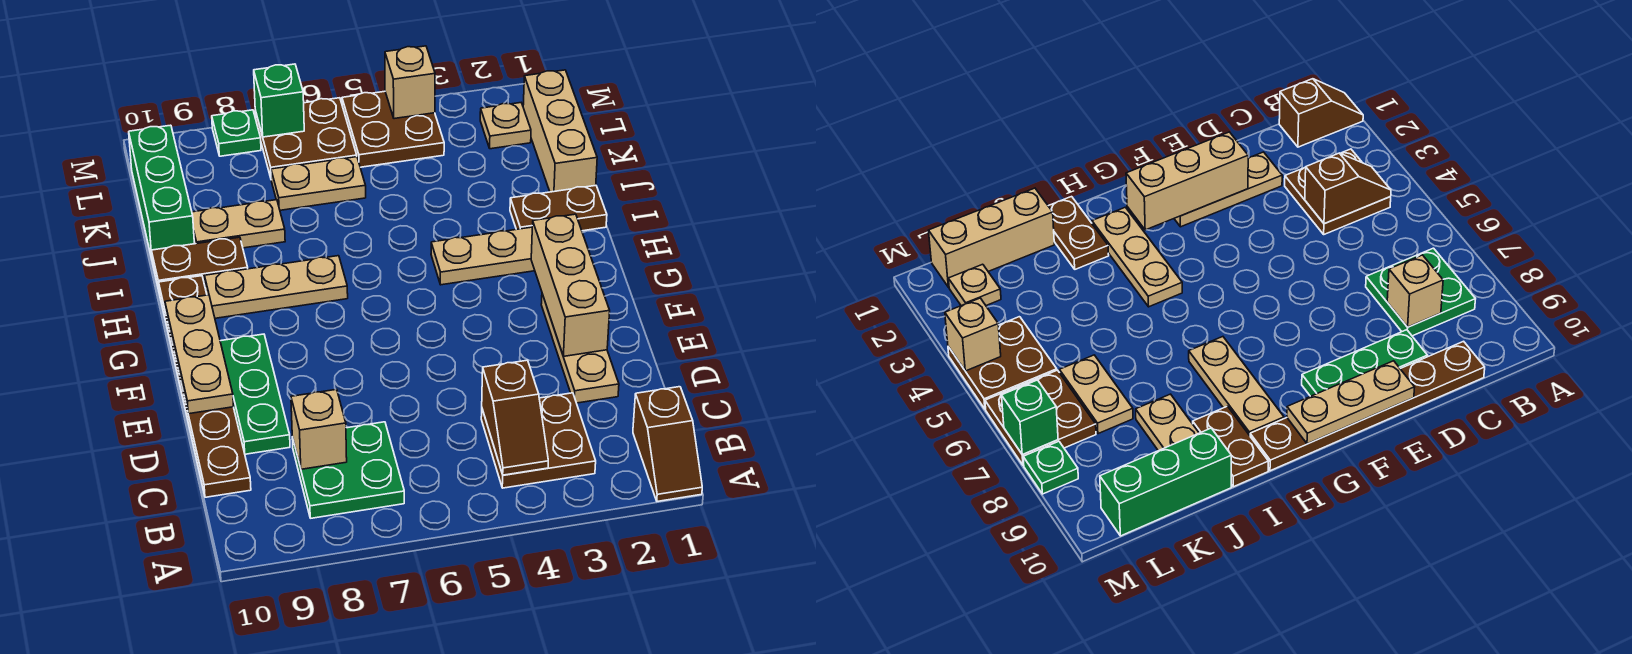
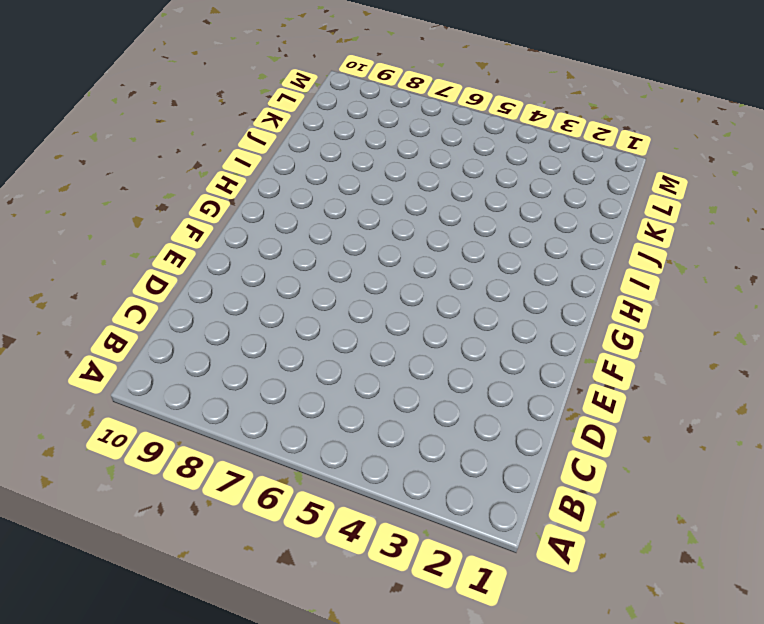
none -> brown slope A1:B1 level 1 top B
none -> brown plate B3:C4 level 1
none -> green plate B7:C8 level 1

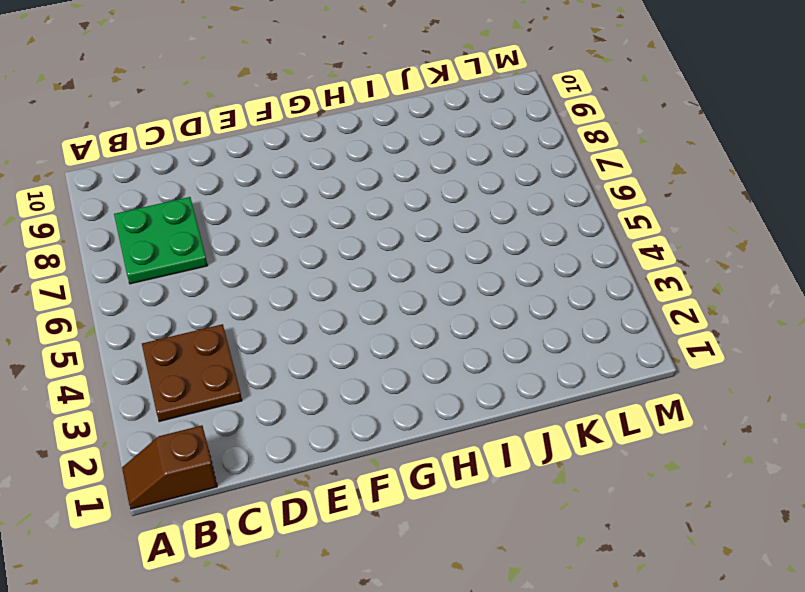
none -> brown plate C10:H10 level 1
none -> tan plate D2:F2 level 1
none -> green plate D9:F9 level 1

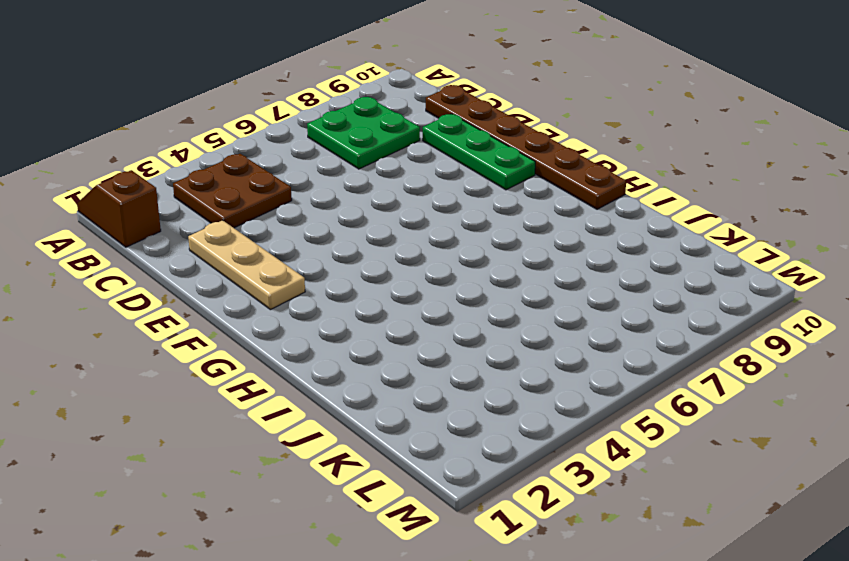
none -> tan plate H2:H4 level 1
none -> tan plate H7:H9 level 1
none -> brown plate I1:I2 level 1

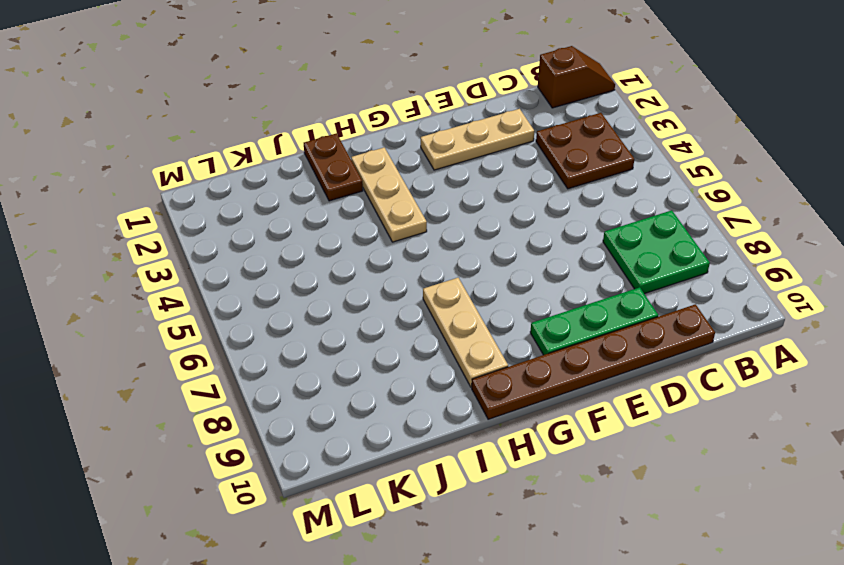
none -> brown plate I9:I10 level 1
none -> tan brick J1:L1 level 1
none -> tan plate J8:J9 level 1

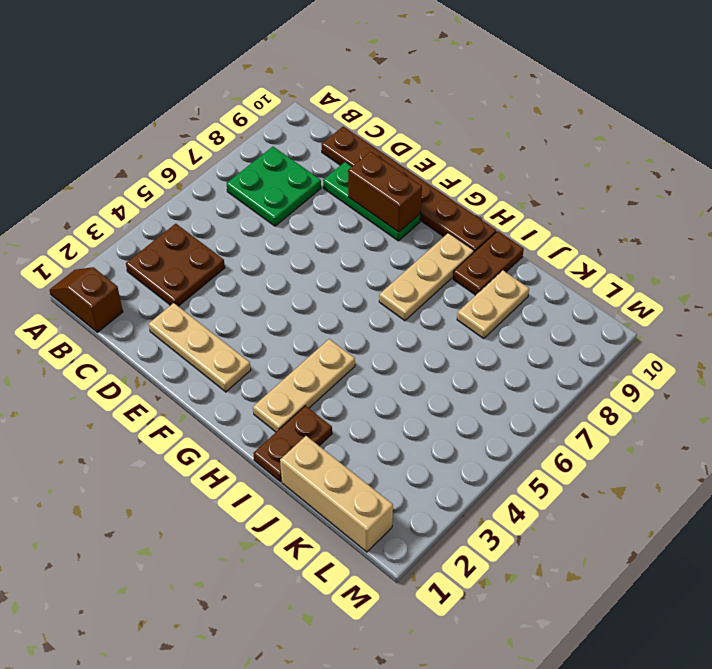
brown brick E9:F9 level 2 -> none
none -> green brick J10:L10 level 1
none -> tan plate K6:K7 level 1
none -> tan plate L2 level 1

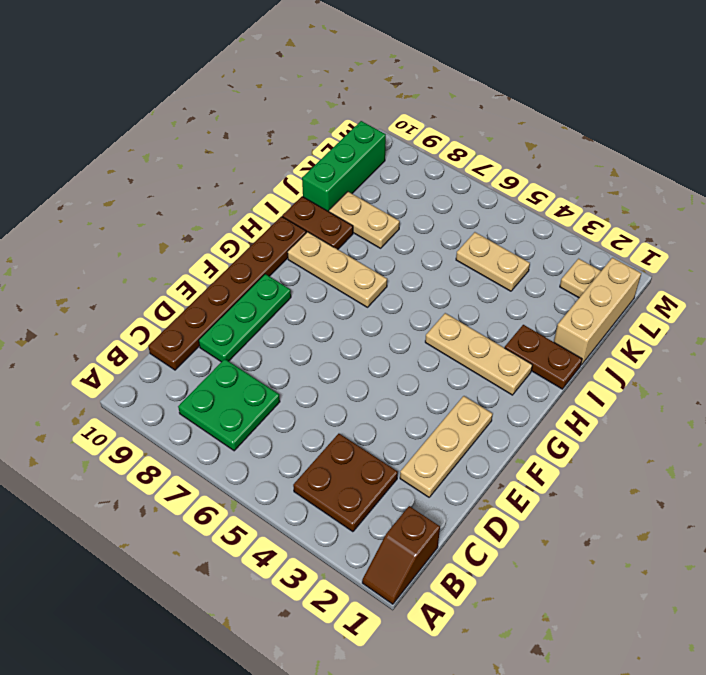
tan plate K4:K5 level 1 -> tan plate K6:K7 level 1
none -> brown plate L4:M5 level 1
none -> brown plate L6:M7 level 1
none -> green plate M8 level 1

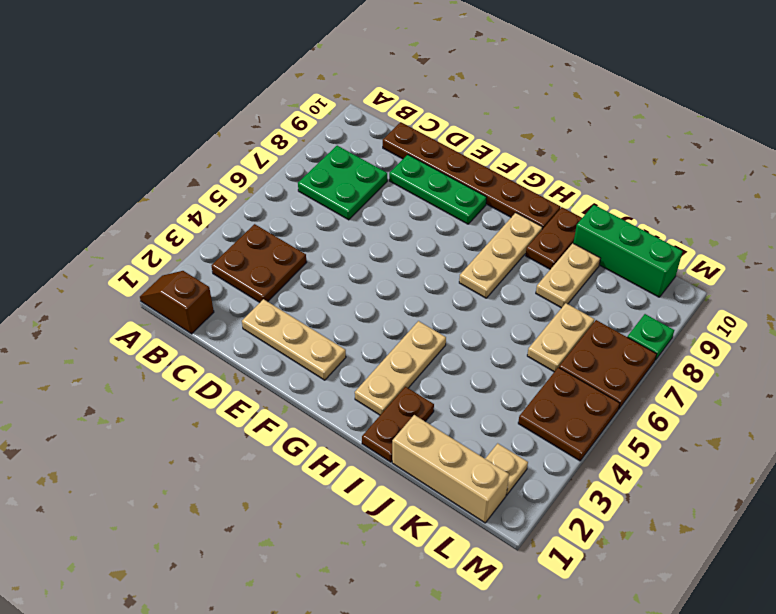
none -> brown slope B4:C4 level 2 top C
none -> tan brick C8 level 2
none -> tan brick E2:G2 level 2

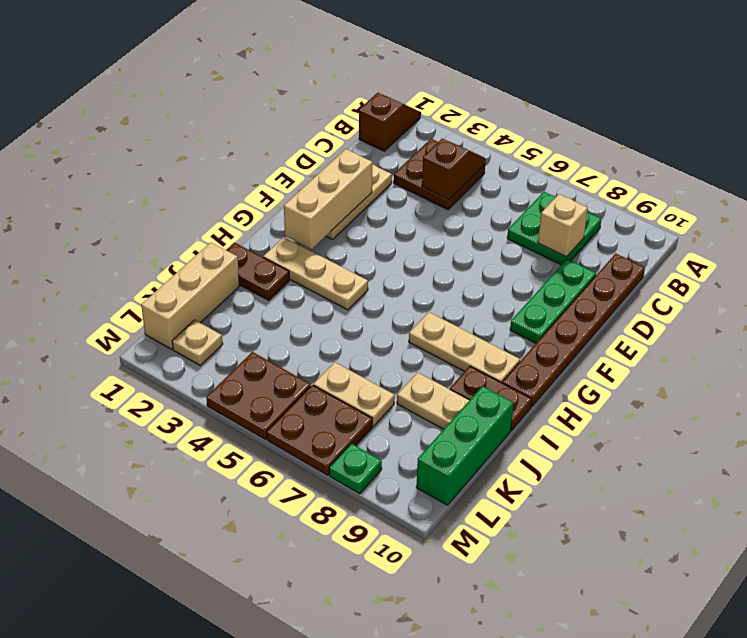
none -> tan plate E10:G10 level 2
none -> tan brick M4 level 2
none -> green brick M7 level 2

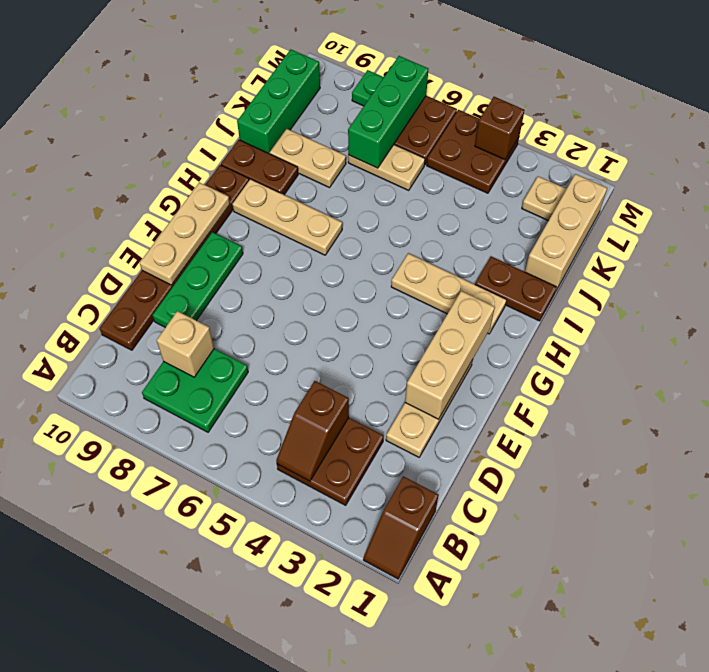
green brick K7:M7 level 2 -> green brick M7 level 2
brown brick M4 level 2 -> tan brick M4 level 2

